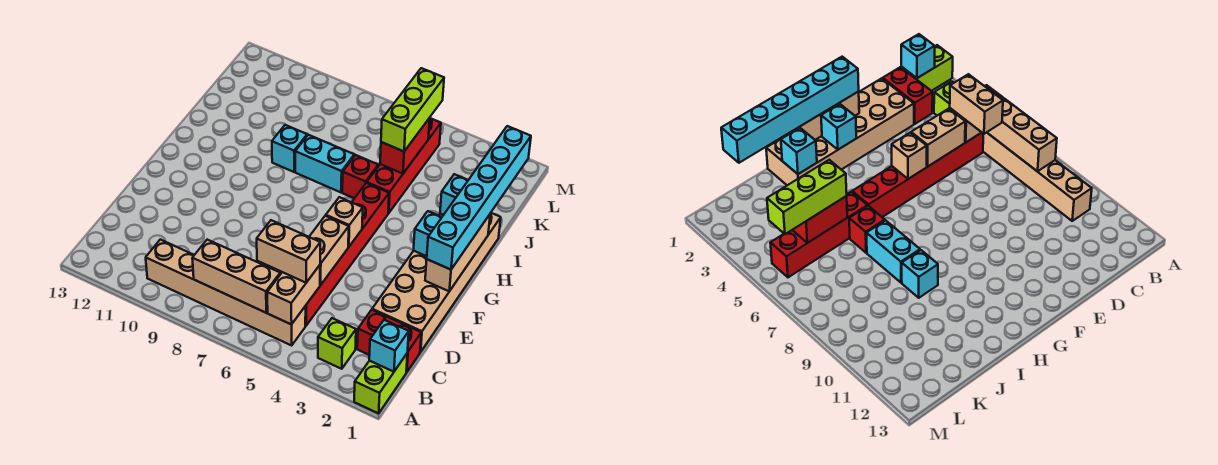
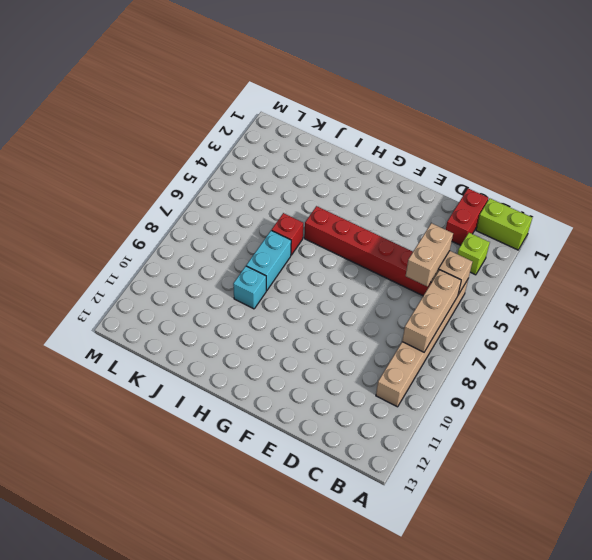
none -> tan brick D1:I2 level 1
none -> red brick I5:L5 level 1
none -> cyan brick B1 level 2

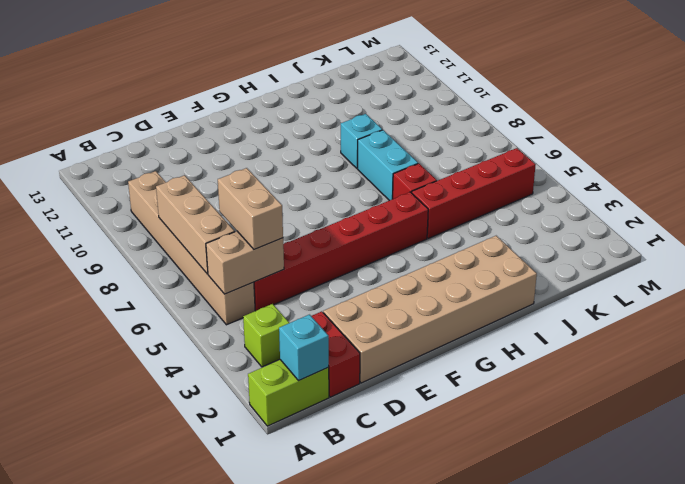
none -> tan brick D5:E5 level 2
none -> tan brick F1:H1 level 2
none -> tan brick F5 level 2

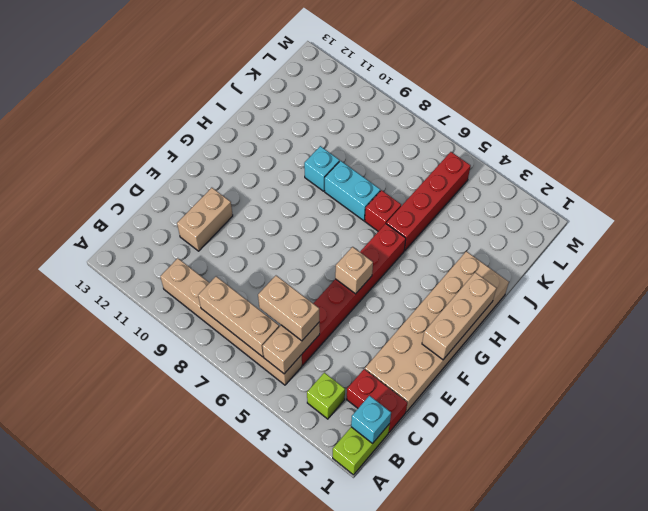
tan brick D11:E11 level 1 -> tan brick D5:E5 level 2
none -> cyan brick G2 level 2
none -> cyan brick I2 level 2
none -> red brick J5:K5 level 2

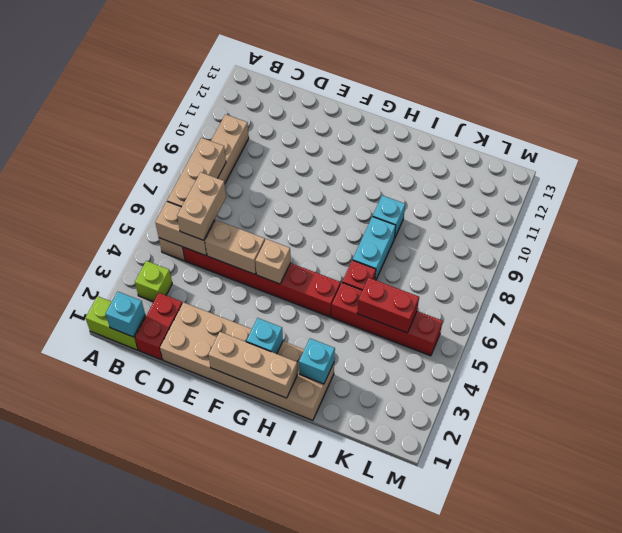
none -> cyan brick F1:K1 level 3
none -> lime brick J5:L5 level 3

